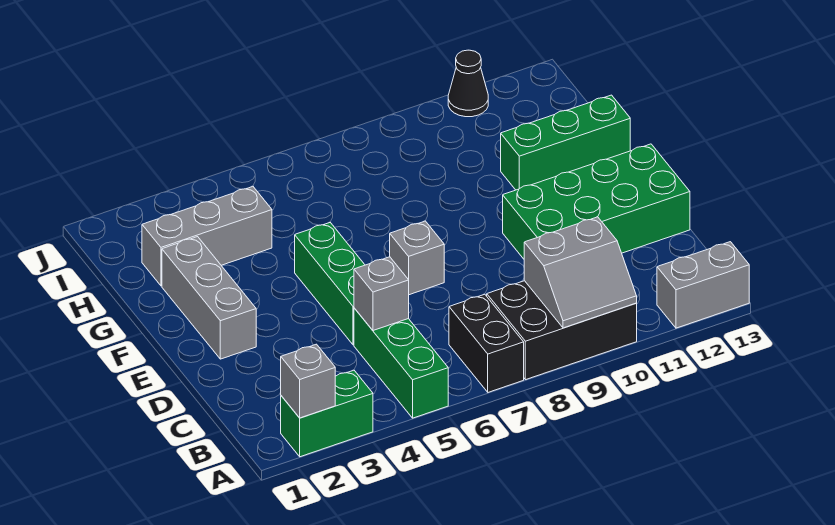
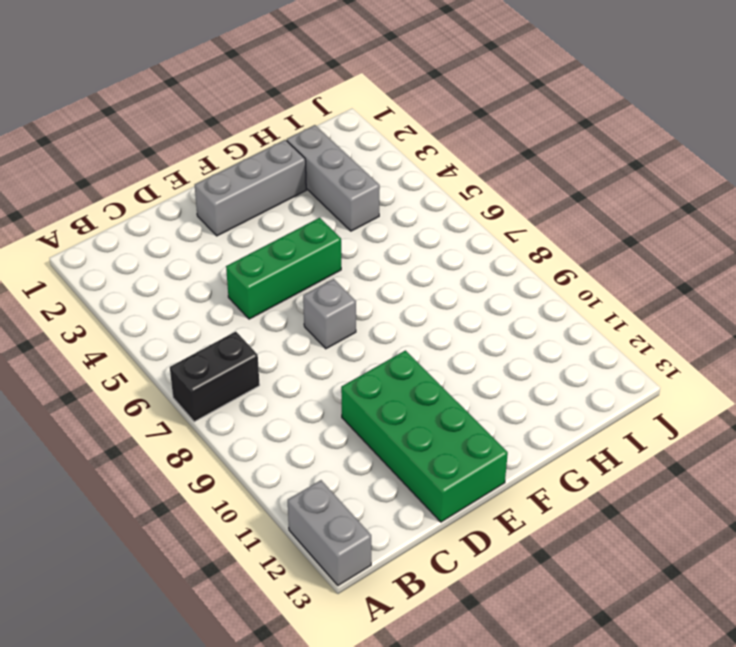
none -> green brick A2:A3 level 1
none -> green brick A5:C5 level 1
none -> black brick A8:B10 level 1

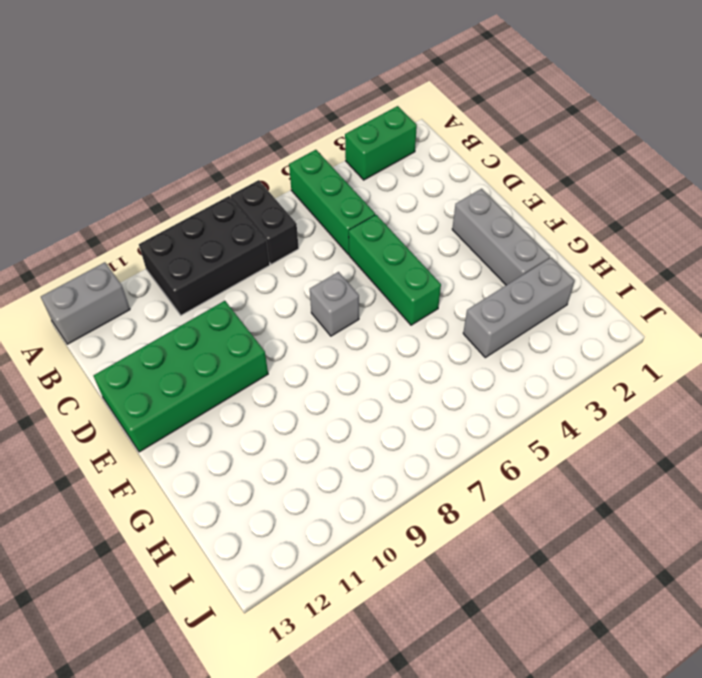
none -> green brick G11:G13 level 1
none -> black cone J11 level 1
none -> grey brick A2 level 2

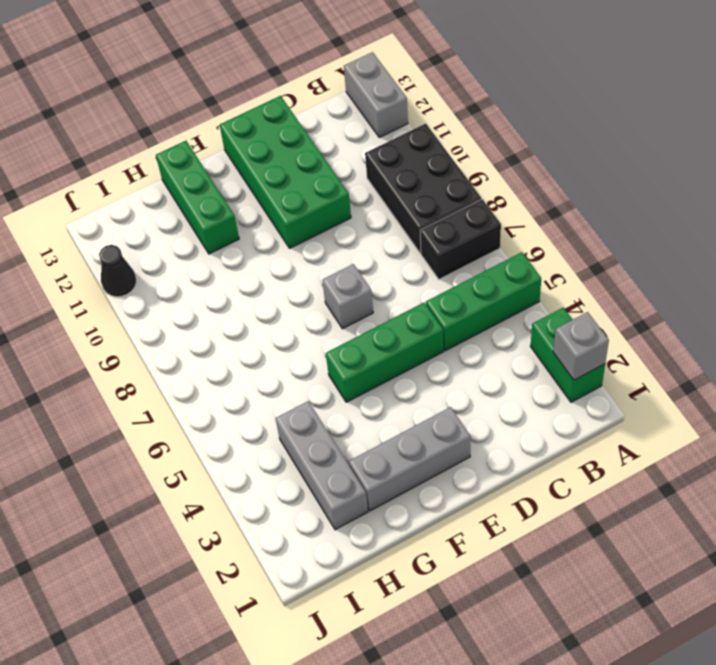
none -> grey slope A9:B10 level 2 top B
none -> grey brick C5 level 2

